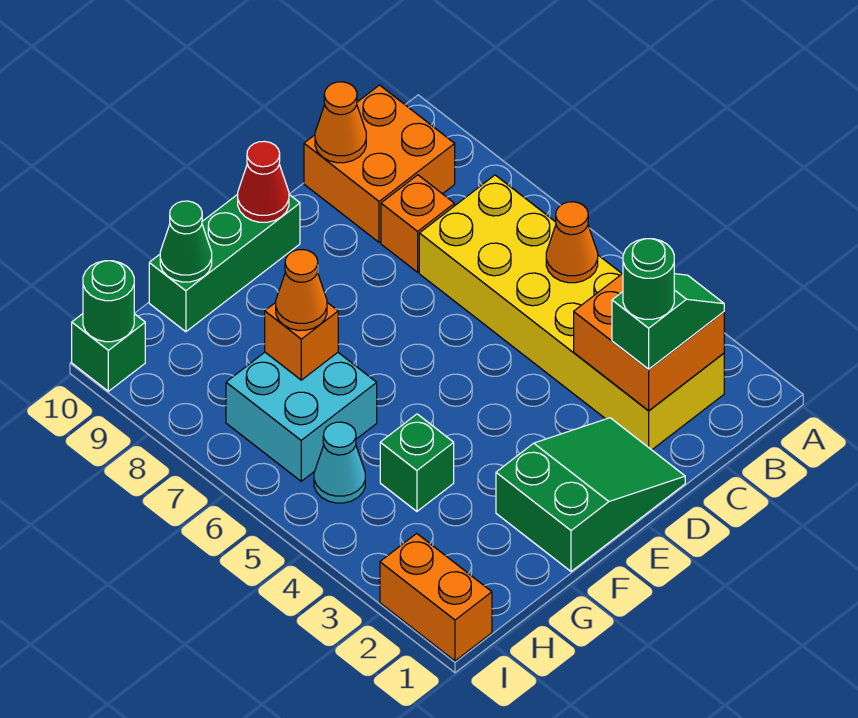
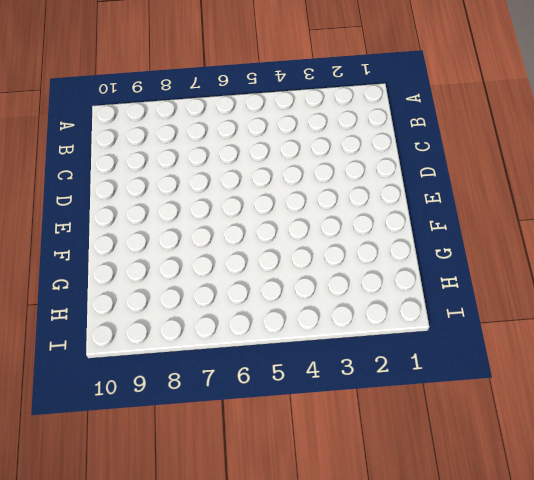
none -> yellow brick B2:C7 level 1
none -> orange brick B9:C10 level 1
none -> orange brick C8 level 1

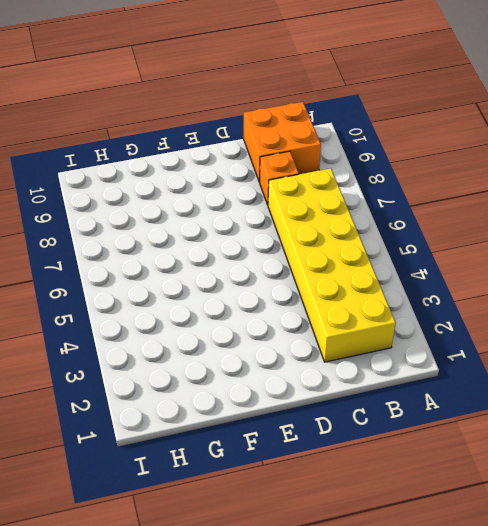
none -> green slope D1:F2 level 1 top F
none -> green brick E10:G10 level 1
none -> green brick G4 level 1

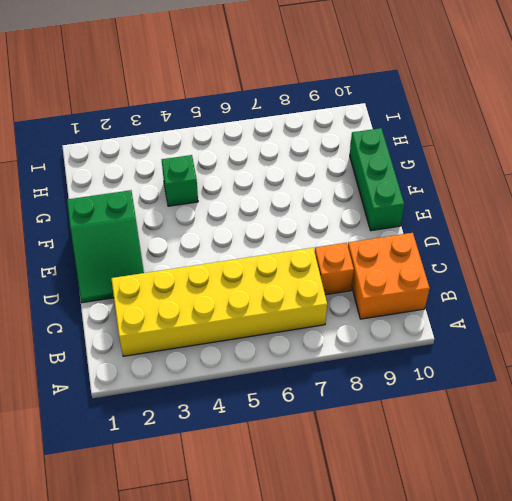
none -> cyan brick G6:H7 level 1
none -> cyan cone H5 level 1
none -> orange brick I1:I2 level 1

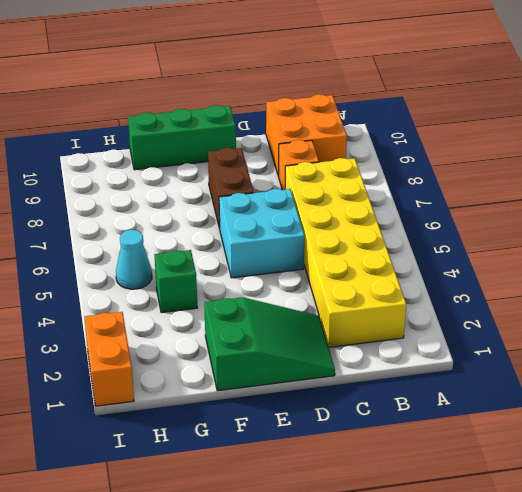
cyan brick D5:E6 level 1 -> cyan brick G6:H7 level 1
brown brick E7:E8 level 1 -> none
none -> green brick I10 level 1
none -> orange brick B2:C3 level 2
none -> orange cone B5 level 2

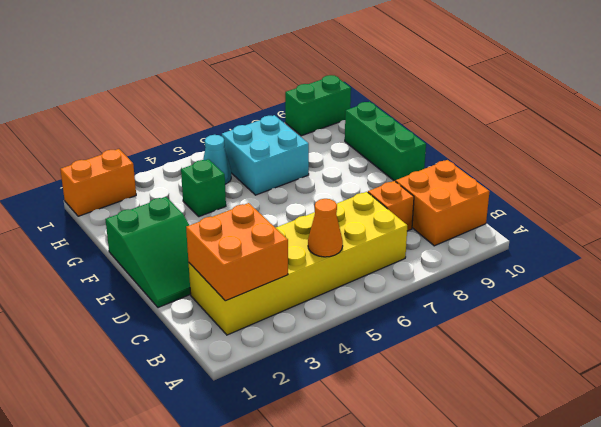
green brick I9:I10 level 1 -> green brick I10 level 1
none -> orange cone C10 level 2
none -> red cone E10 level 2
none -> orange brick G7 level 2

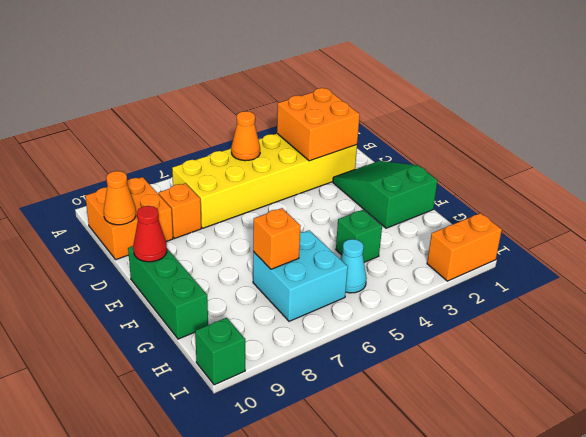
none -> green cone G10 level 2
none -> green round brick I10 level 2
none -> green slope B2:C2 level 3 top C

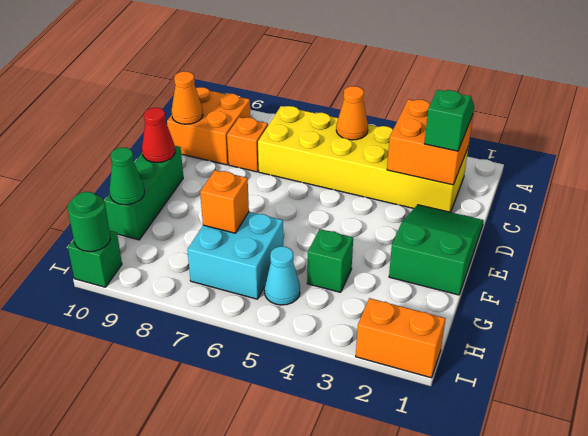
none -> orange cone G7 level 3
none -> green round brick C2 level 4

